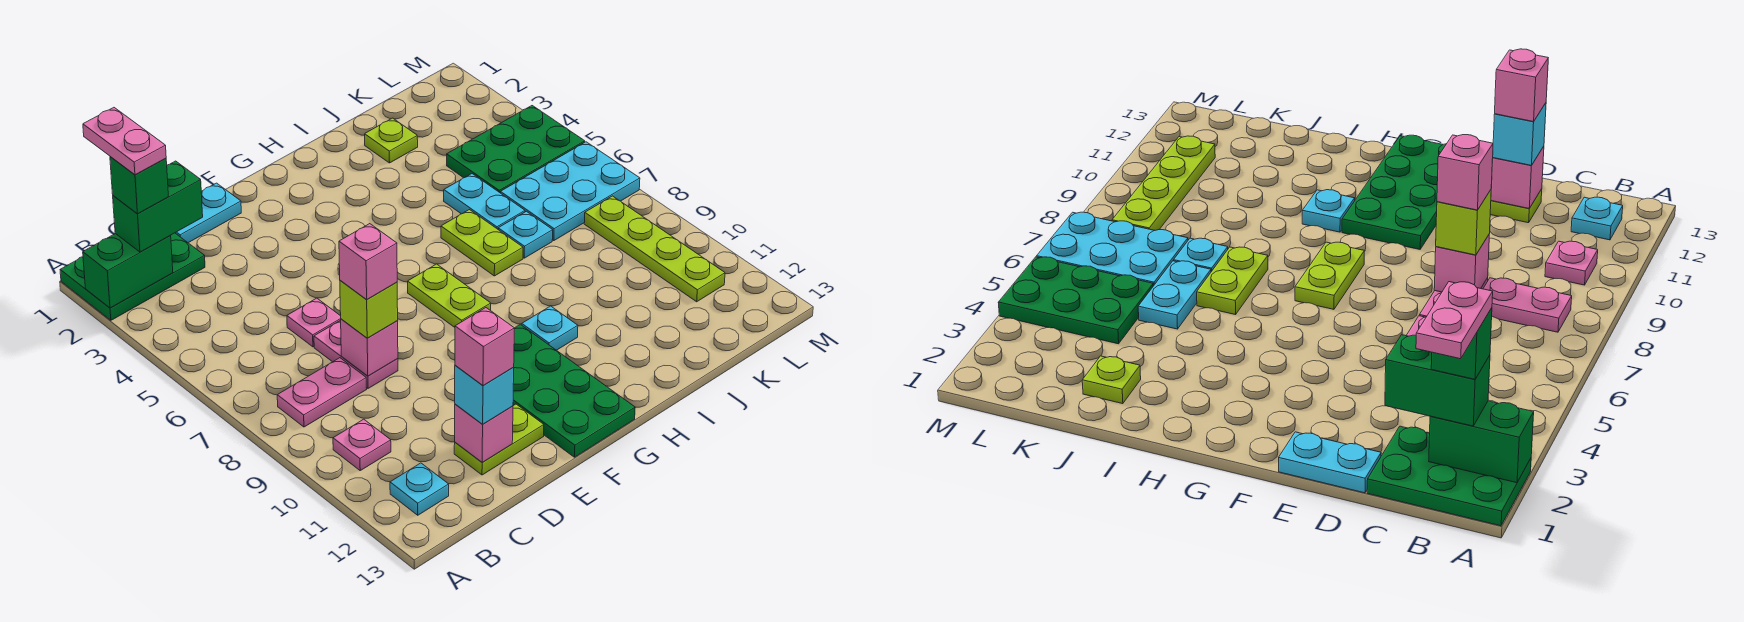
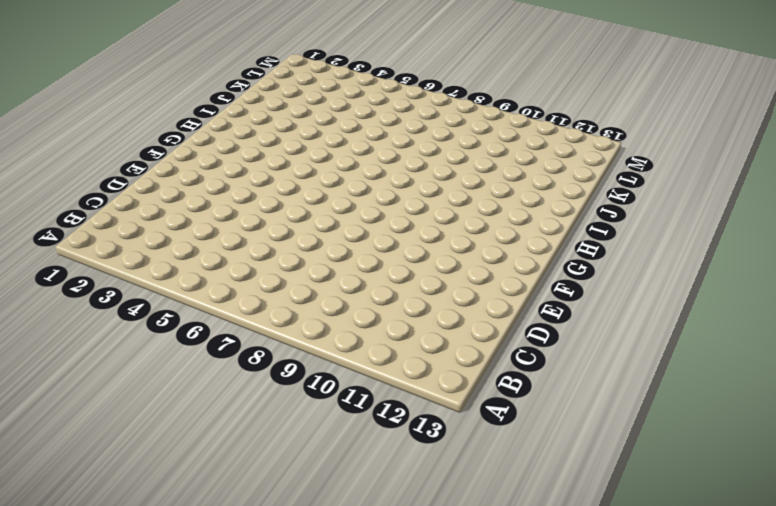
none -> green plate A1:C2 level 1
none -> pink plate B8:C8 level 1
none -> pink plate B10 level 1

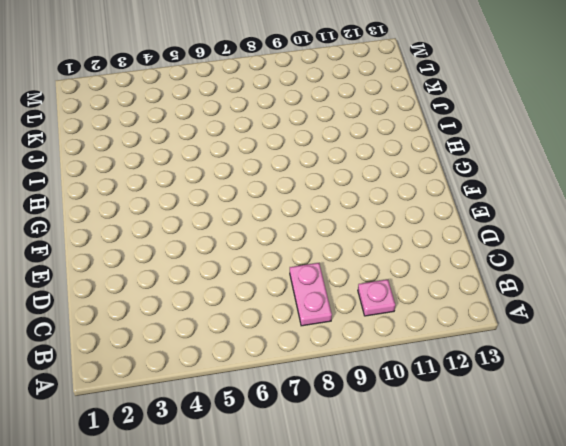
none -> green plate A1:C2 level 1
none -> cyan plate B12 level 1
none -> cyan plate D1:E1 level 1

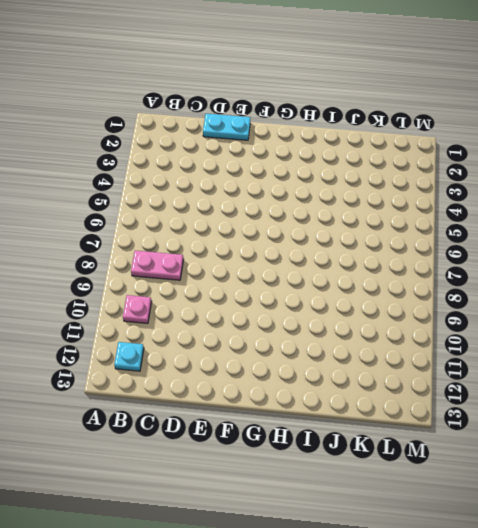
none -> green plate A1:C2 level 1
none -> pink plate D6 level 1
none -> pink plate D7:D8 level 1

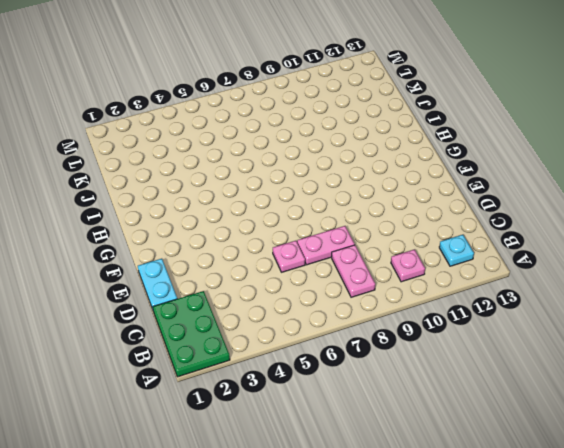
none -> lime plate D12:E12 level 1
none -> green plate F10:G13 level 1
none -> lime plate G7:G8 level 1

